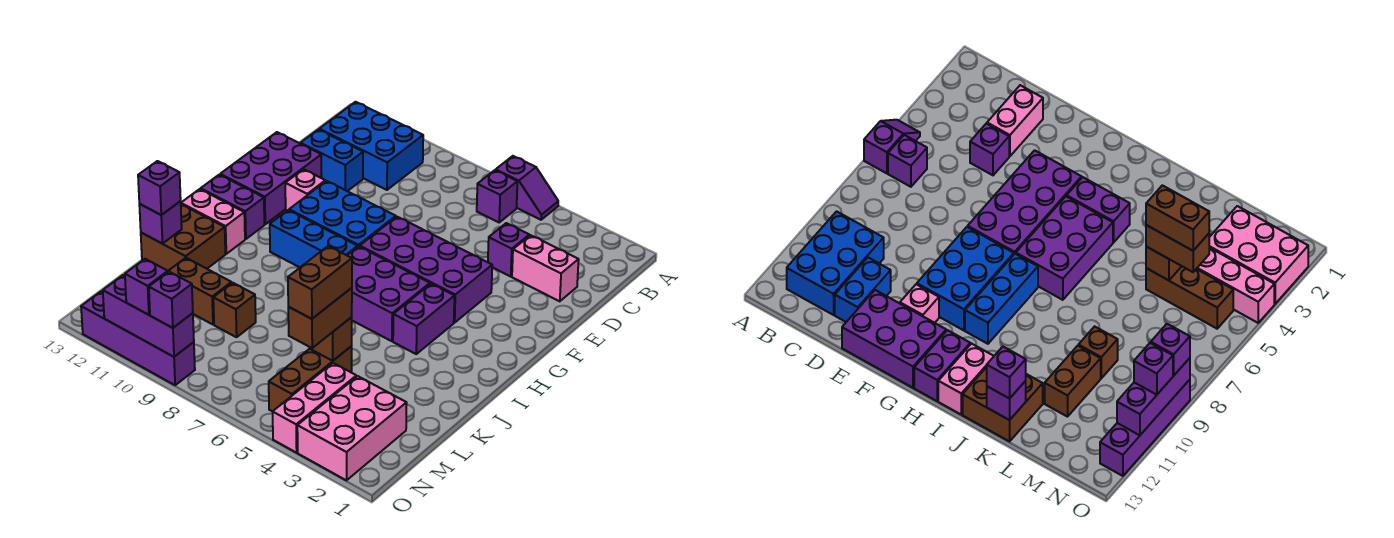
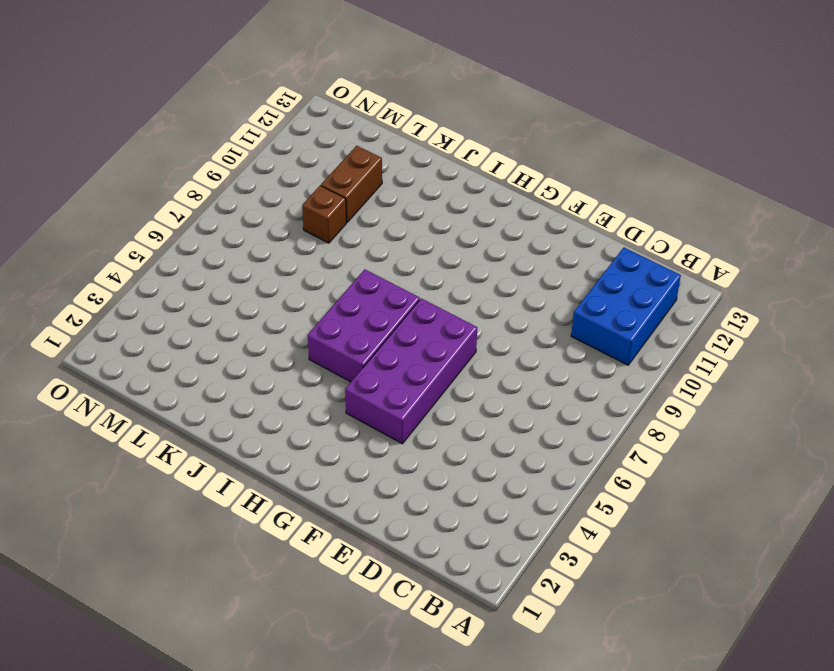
none -> purple slope A5:A6 level 1 top 6
none -> purple brick B6 level 1
none -> pink brick D2:D3 level 1
none -> purple brick D4 level 1

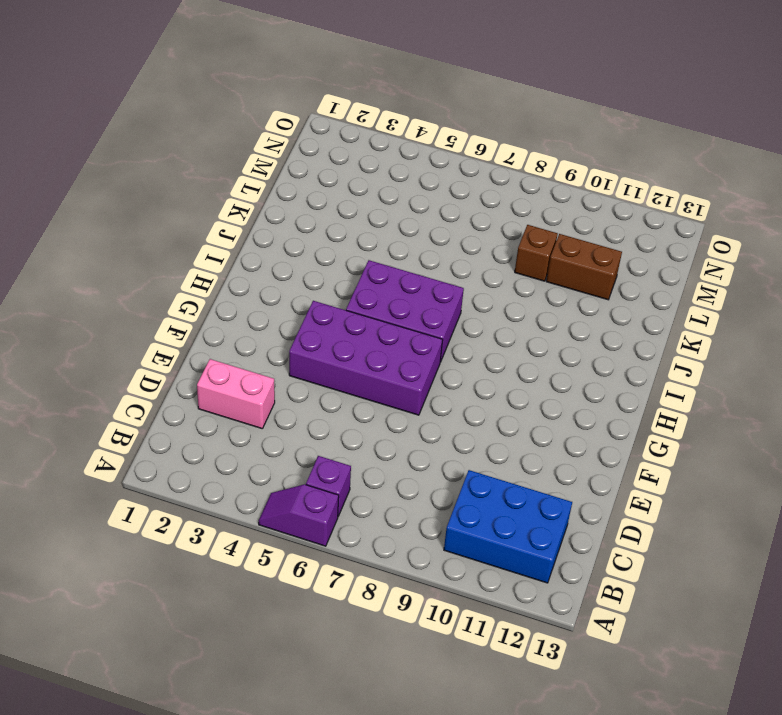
none -> purple brick D4 level 1
none -> blue brick D11:D12 level 1
none -> purple brick E12:G13 level 1
none -> blue brick F8:G10 level 1

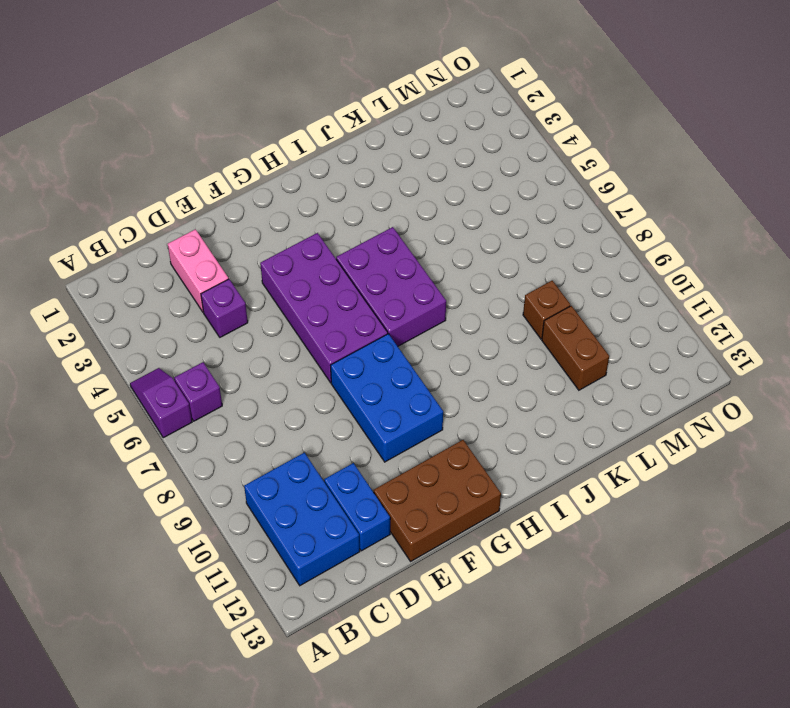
brown brick E12:G13 level 1 -> purple brick E12:G13 level 1
none -> pink brick F11 level 1
none -> purple brick H4:I4 level 1
none -> blue brick H8:H10 level 1
none -> purple brick H12:H13 level 1

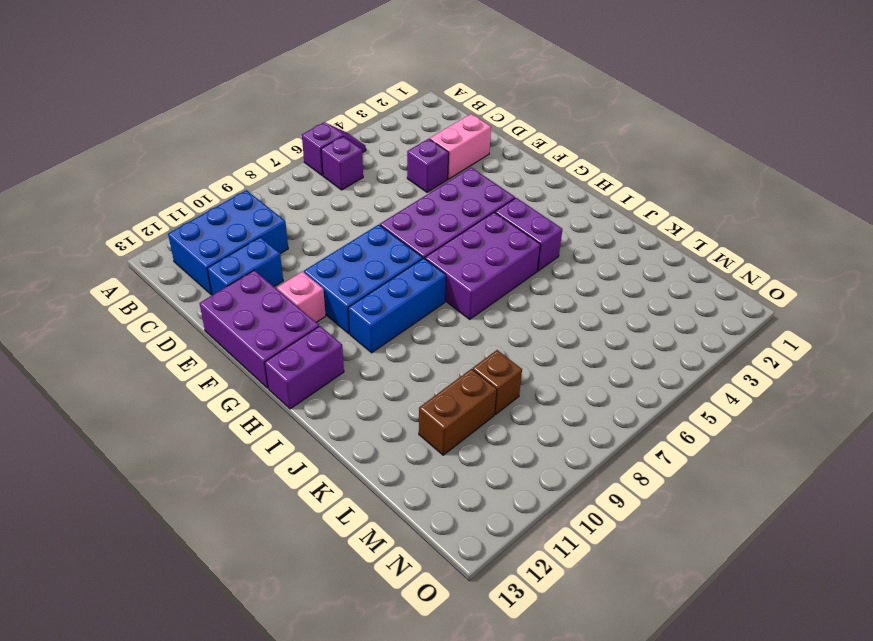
none -> pink brick I12:I13 level 1
none -> brown brick J12:K13 level 1
none -> brown brick L5:N5 level 1
none -> pink brick M2:O3 level 1

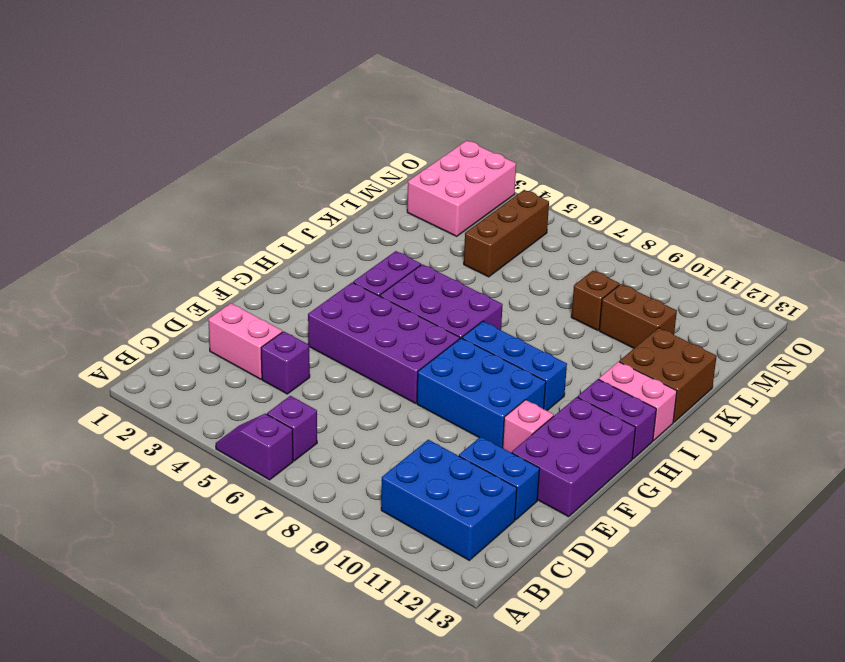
none -> pink brick M4:O4 level 1
none -> purple brick O9:O12 level 1
none -> purple brick K13 level 2
none -> brown brick L5 level 2

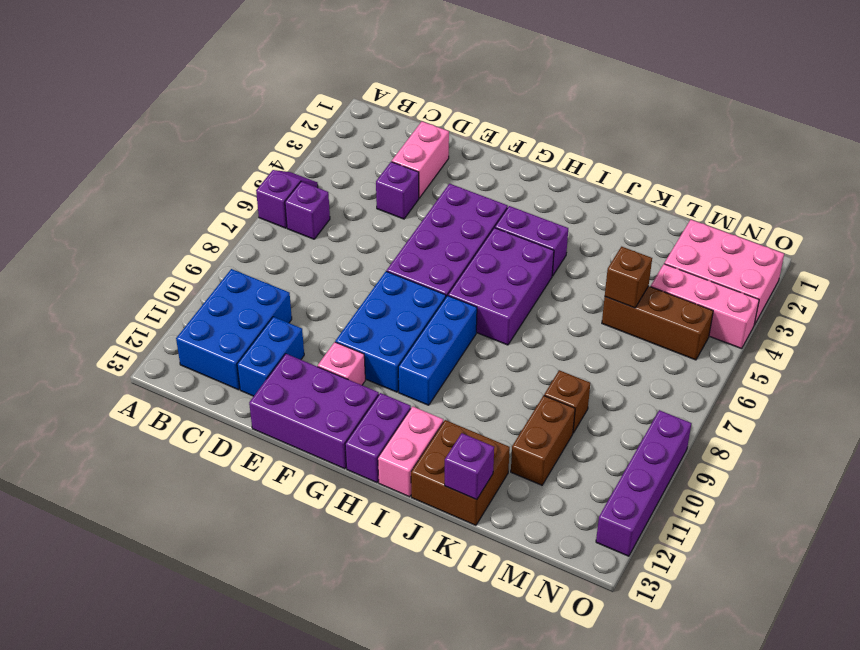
none -> purple brick O9:O11 level 2
none -> purple brick K13 level 3
none -> brown brick L5:M5 level 3
none -> purple brick O9 level 3

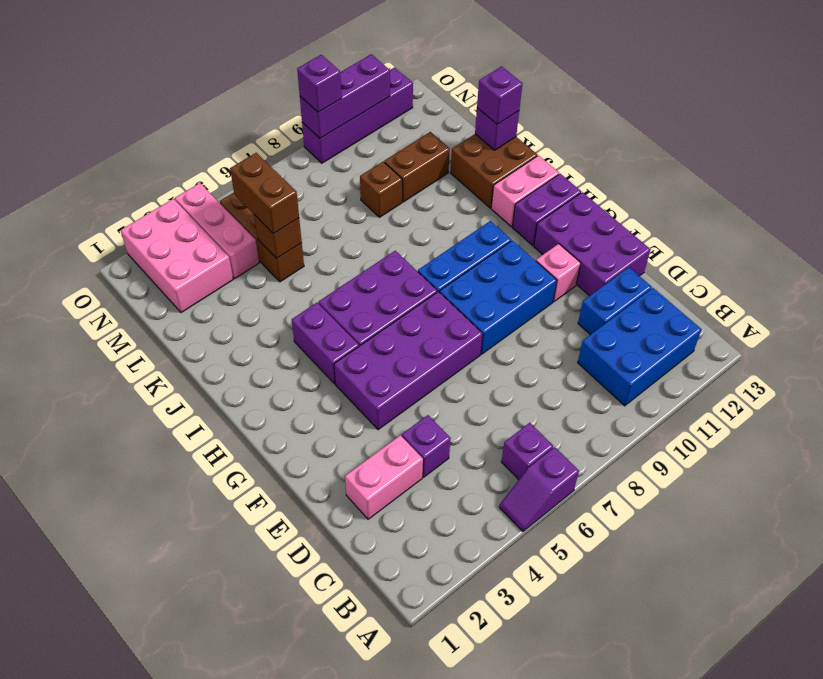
none -> purple brick O10 level 3
none -> brown brick L5:M5 level 4

